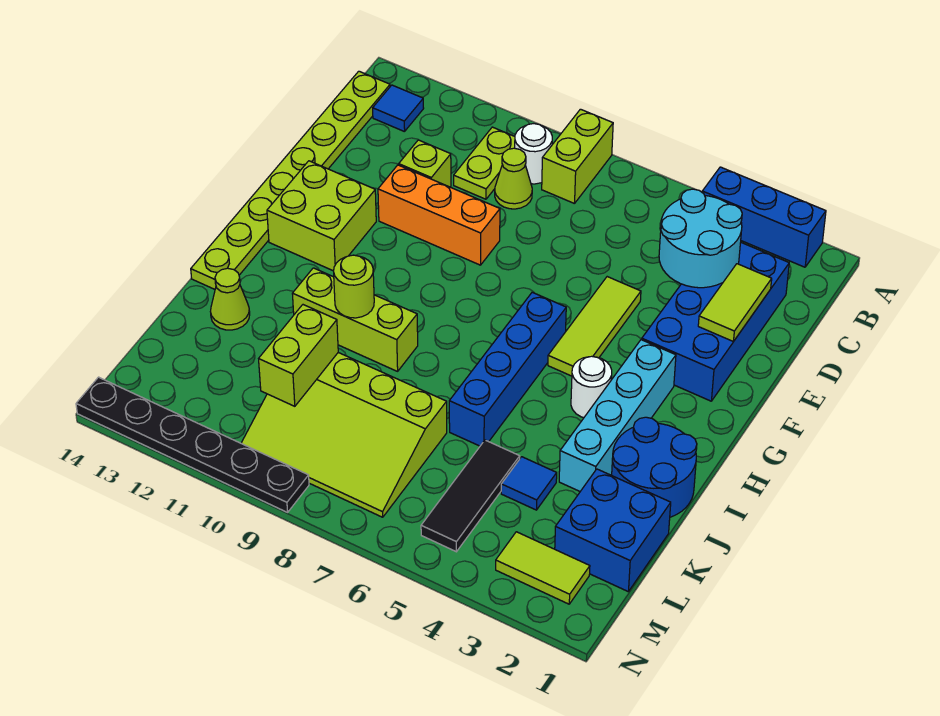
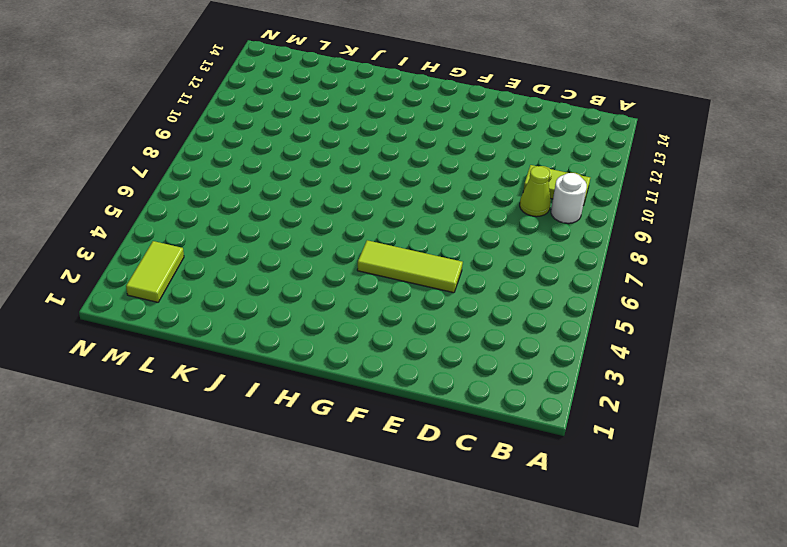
none -> blue brick A2:A4 level 1
none -> lime brick A8:B8 level 1
none -> blue tile B13 level 1

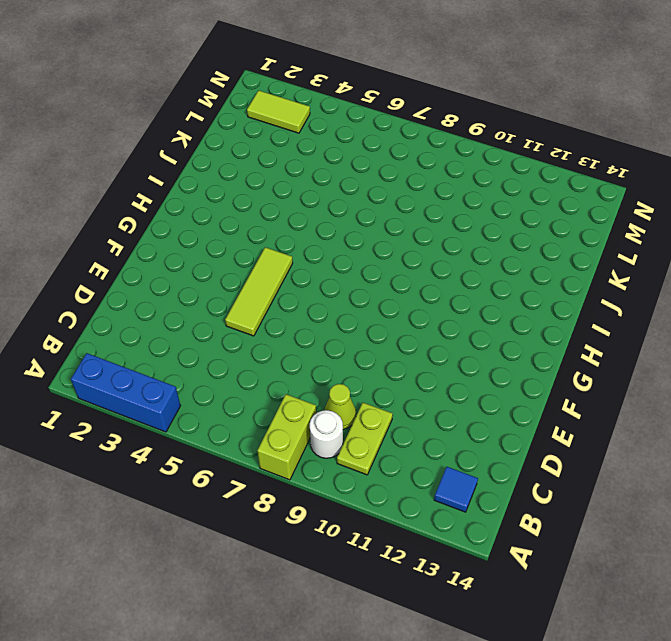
none -> lime plate B14:I14 level 1
none -> blue brick C2:F3 level 1
none -> lime brick D11 level 1

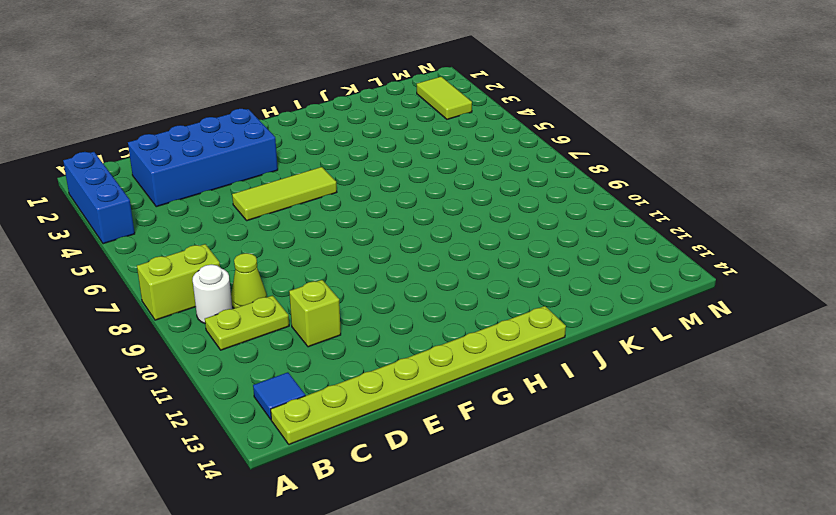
none -> orange brick E9:E11 level 1
none -> lime brick F12:G13 level 1
none -> cyan brick G3:J3 level 1

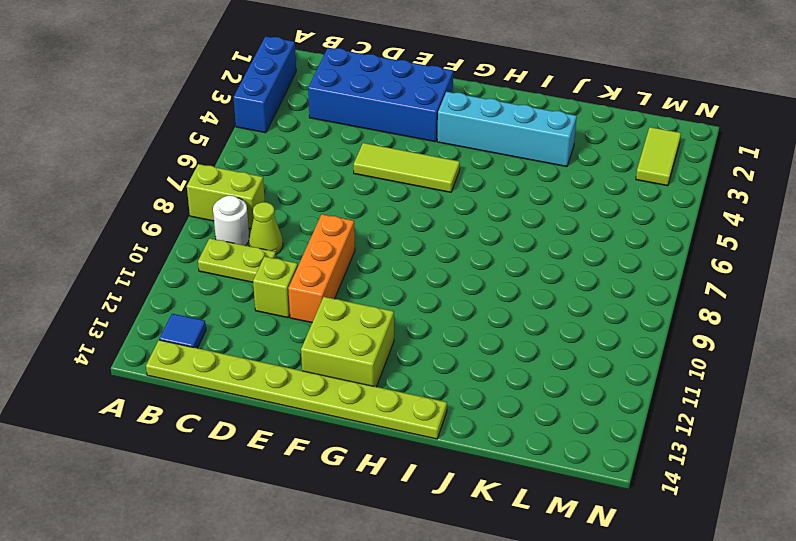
none -> blue brick G6:J6 level 1
none -> white round brick H4 level 1
none -> blue round brick I1:J2 level 1

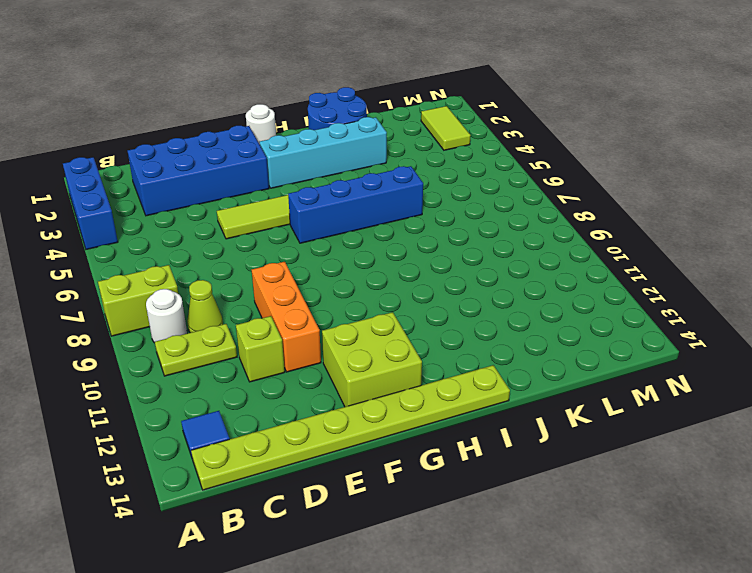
white round brick G1 level 1 -> white round brick H4 level 1
none -> lime brick I9:I11 level 1
none -> lime cone J13 level 1
none -> blue brick K1:L2 level 1

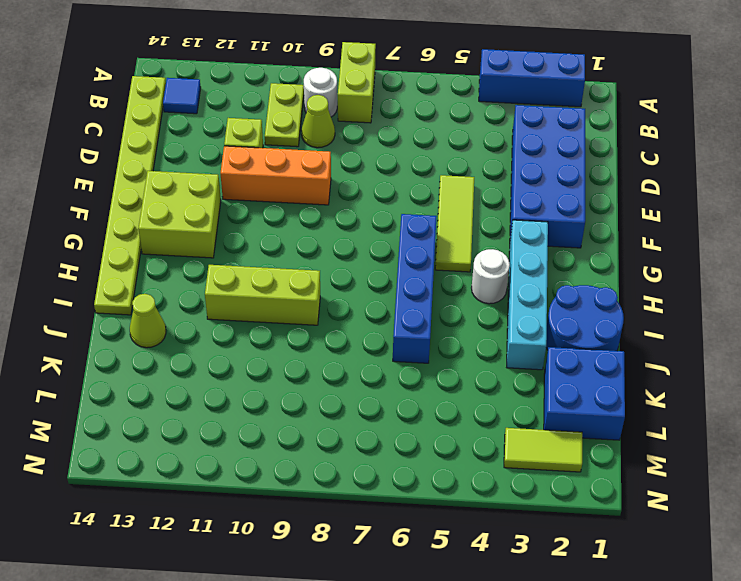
none -> blue tile K4 level 1
none -> black tile K5:M5 level 1
none -> lime slope K7:M10 level 1 top K

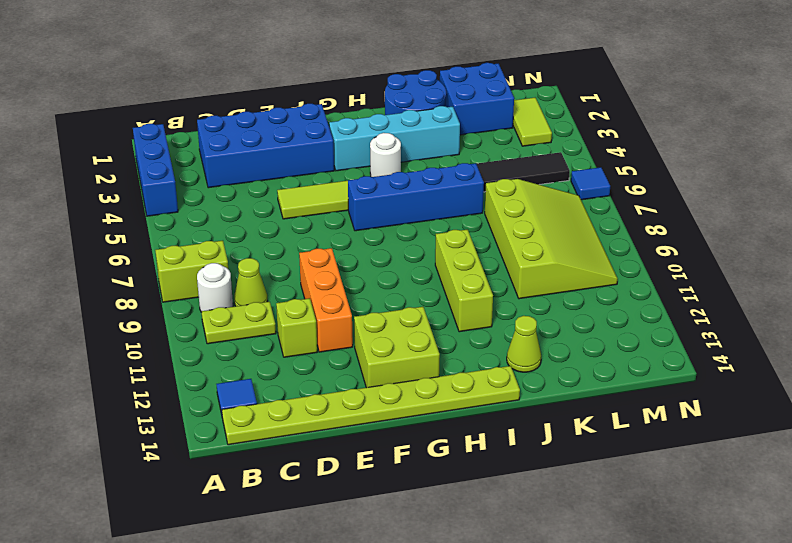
blue tile N6 level 1 -> blue tile K4 level 1
none -> black plate N9:N14 level 1
none -> cyan round brick C3:D4 level 2
none -> lime tile D2:E2 level 2

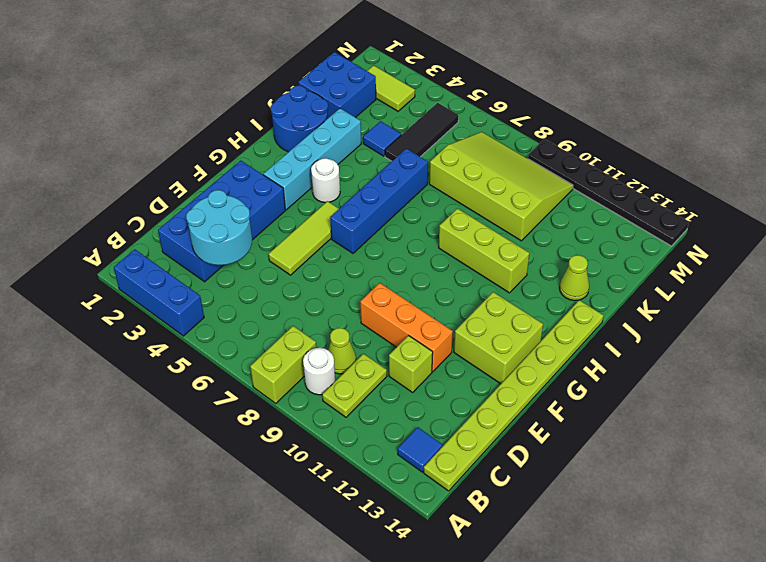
none -> lime tile D2:E2 level 2
none -> lime round brick I10 level 2
none -> lime brick K10:L10 level 2

